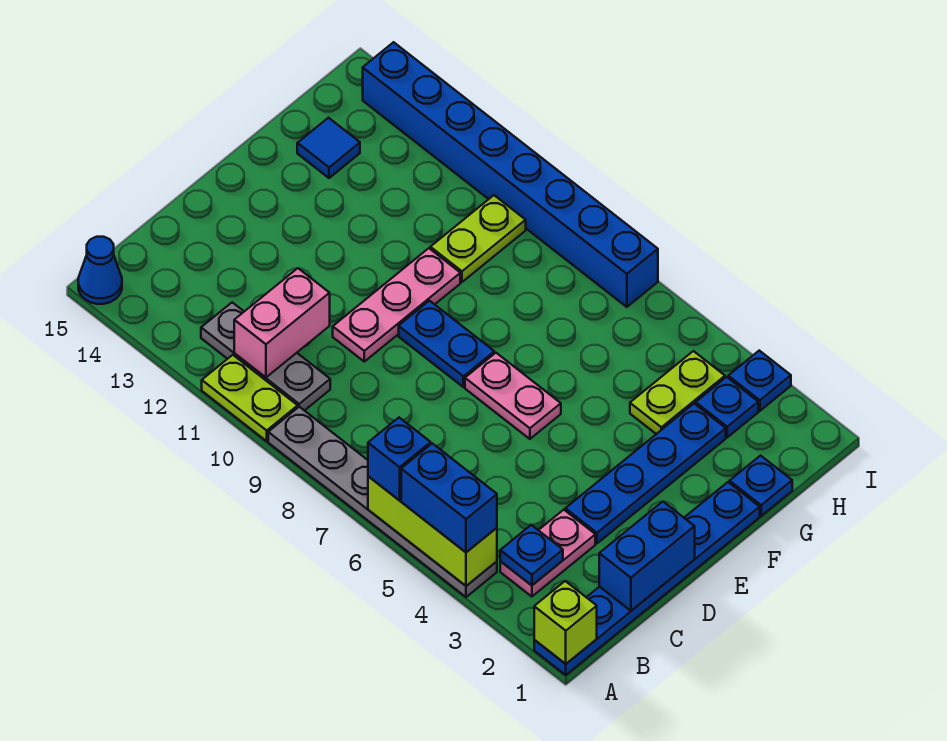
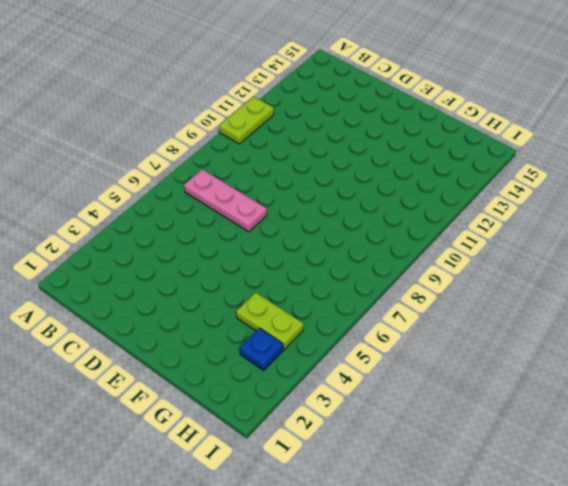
pink plate B7:D7 level 1 -> pink plate D10:F10 level 1
none -> blue plate A1:F1 level 1
none -> grey plate A4:A9 level 1
none -> blue cone A15 level 1

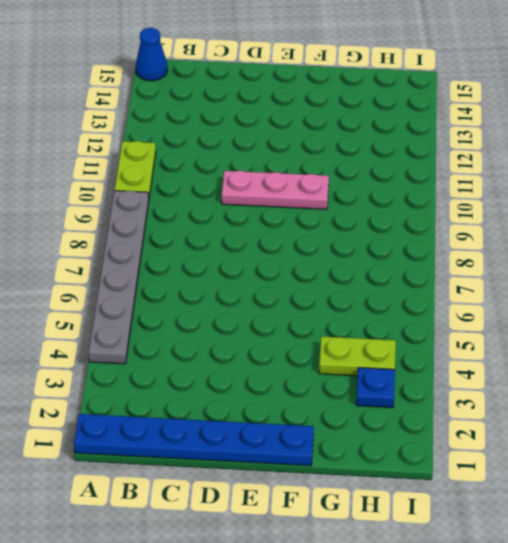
none -> pink plate B3:C3 level 1
none -> grey plate B10:B12 level 1
none -> blue plate D3:G3 level 1

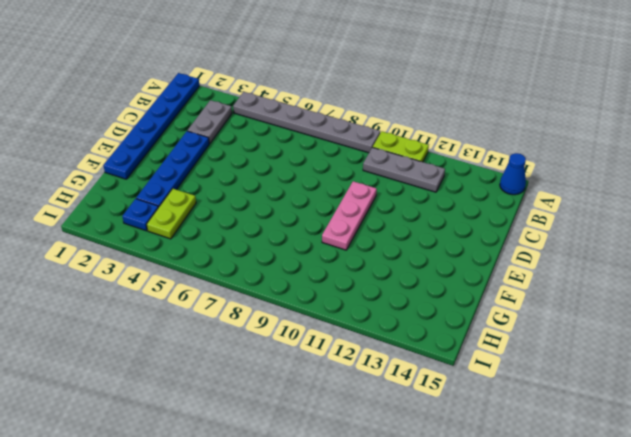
grey plate B3:C3 level 1 -> pink plate B3:C3 level 1
none -> pink plate E6:E7 level 1
none -> blue plate E8:E9 level 1
none -> blue plate G1 level 1

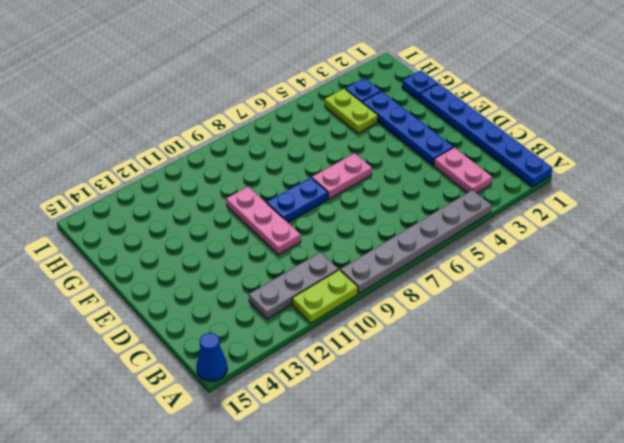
none -> lime plate G10:H10 level 1
none -> blue tile G14 level 1
none -> blue plate I3 level 1

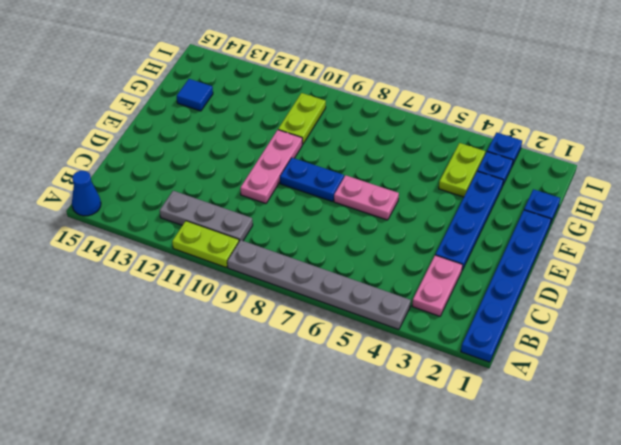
none -> blue brick I7:I14 level 1
none -> lime brick A1 level 2
none -> lime brick A4:A6 level 2

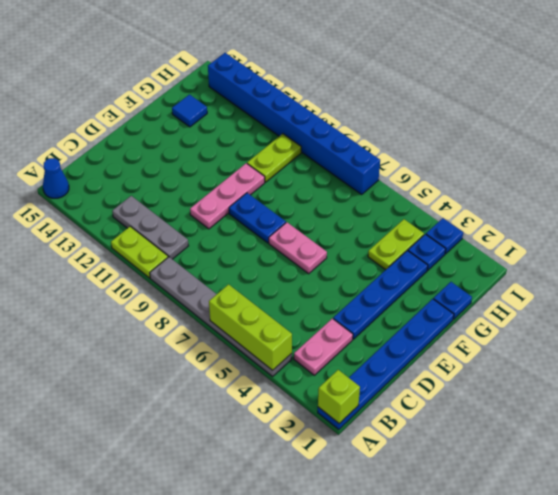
none -> blue plate B3 level 2
none -> pink brick B11:C11 level 2
none -> blue brick C1:D1 level 2

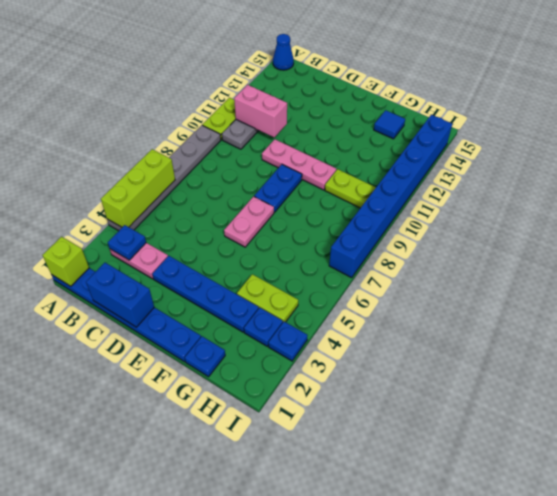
none -> blue brick A4:A5 level 3
none -> blue brick A6 level 3

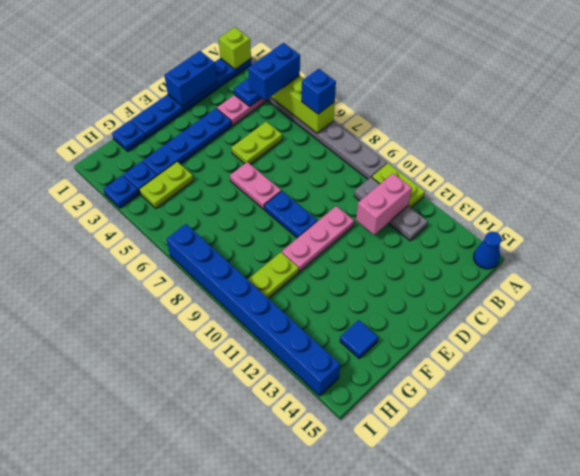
blue brick A4:B4 level 3 -> blue brick A4:A5 level 3
lime plate C5:D5 level 1 -> none

